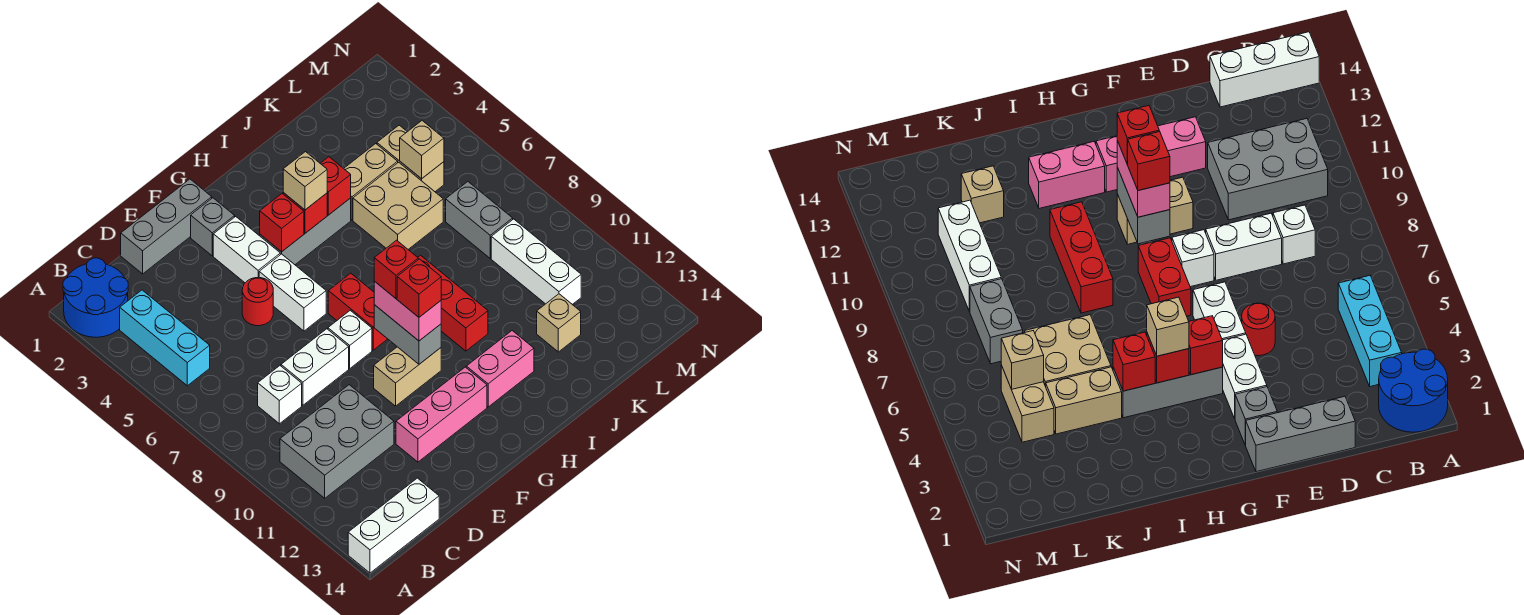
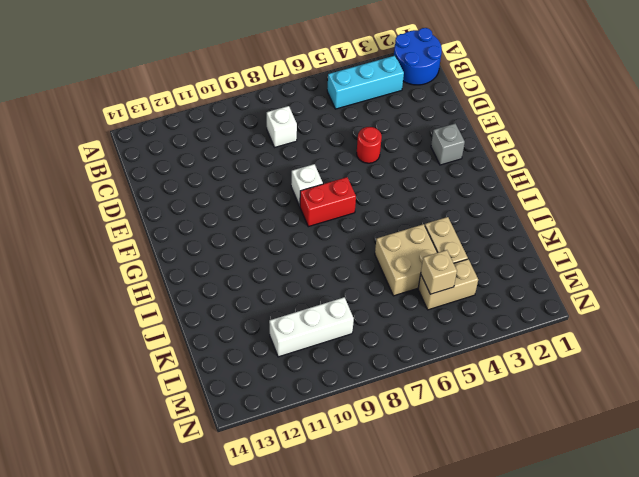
none -> white brick A14:C14 level 1
none -> grey brick B10:D11 level 1
none -> grey brick D1:F1 level 1
none -> white brick D8:E8 level 1

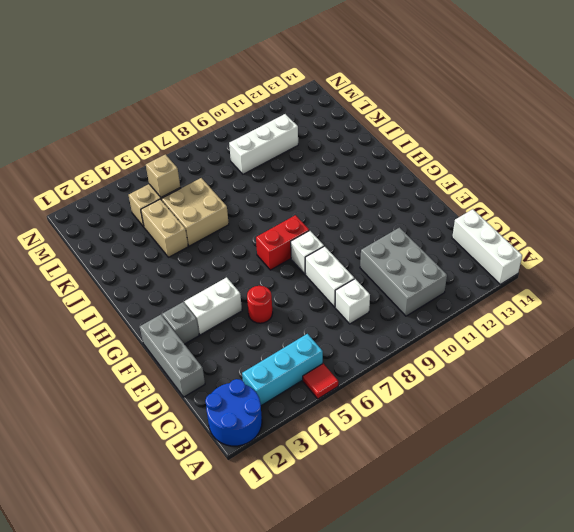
red tile A5 level 1 -> none
none -> pink brick E12:G12 level 1
none -> white brick F5:F6 level 1
none -> tan brick F10:G10 level 1
none -> grey brick G4:I4 level 1

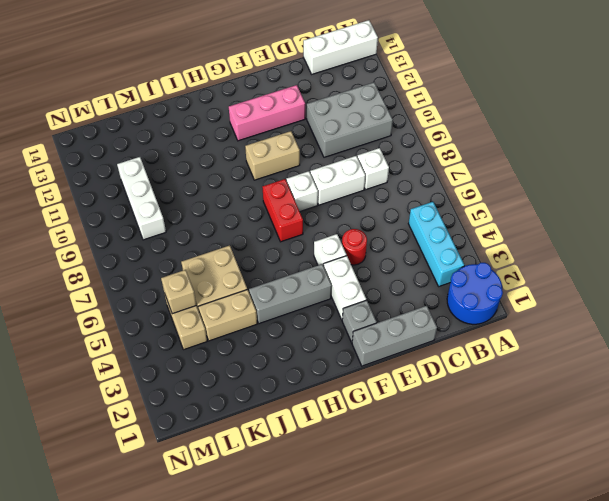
white brick F5 level 1 -> white brick F5:F6 level 1
none -> pink brick H12:I12 level 1
none -> red brick I8:I10 level 1
none -> tan brick K12 level 1
none -> grey brick L7:L8 level 1

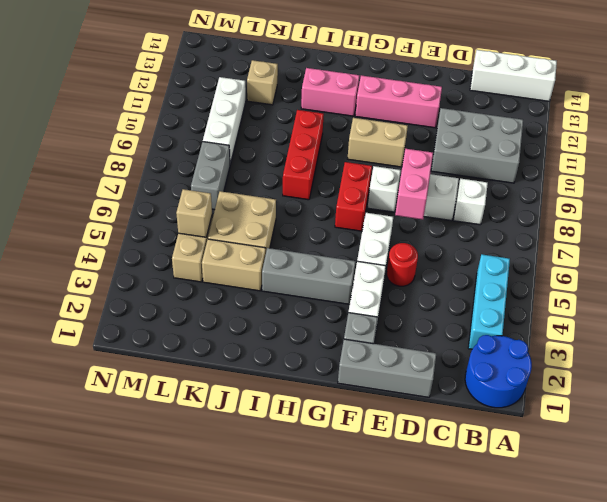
pink brick E7:E8 level 2 -> pink brick G9:G10 level 3
none -> red brick G4 level 2
none -> grey brick G9:G10 level 2
none -> red brick H4 level 2
none -> red brick I4 level 2

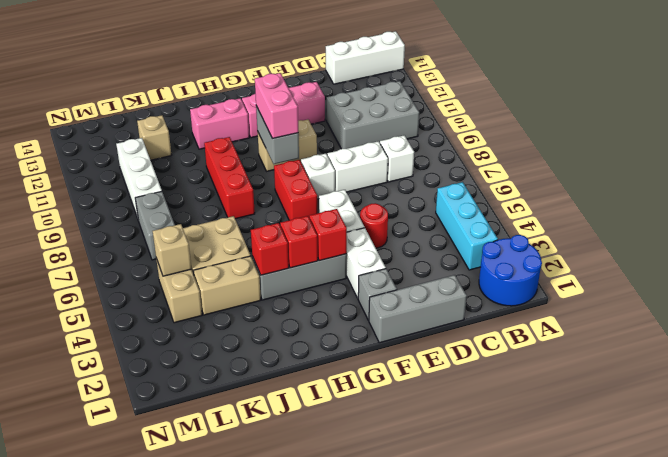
none -> tan brick H4 level 3
none -> red brick G9 level 4
none -> red brick G10 level 4

